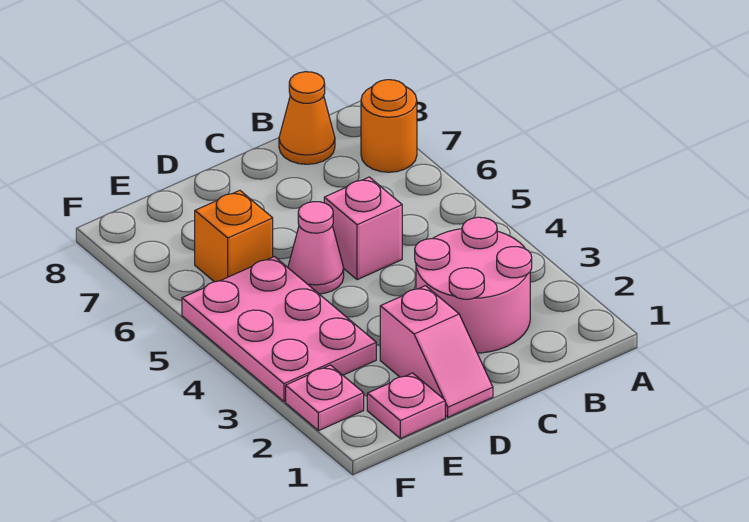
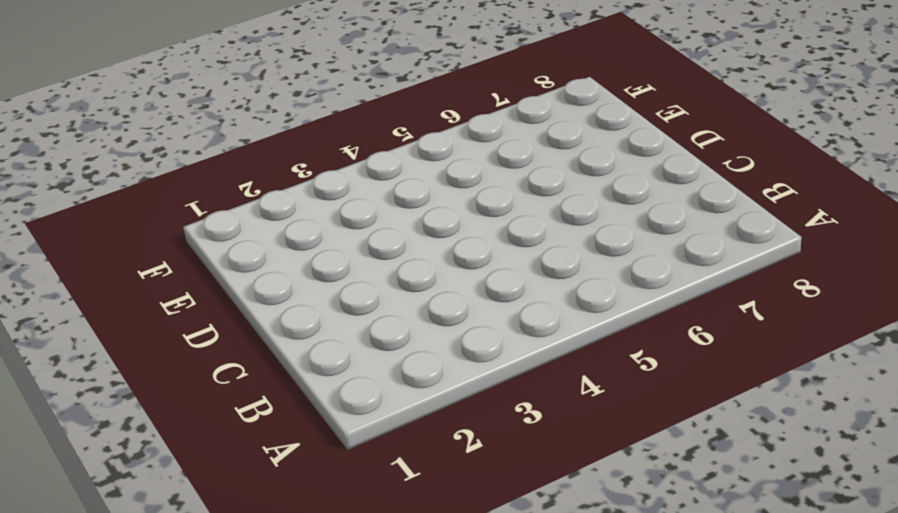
none -> orange round brick A7 level 1
none -> pink round brick B2:C3 level 1

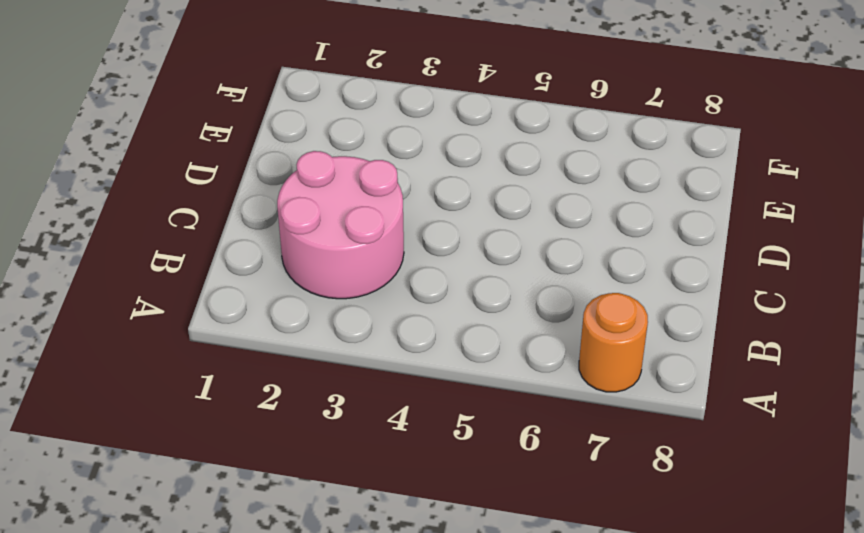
none -> orange cone B8 level 1
none -> pink brick C5 level 1

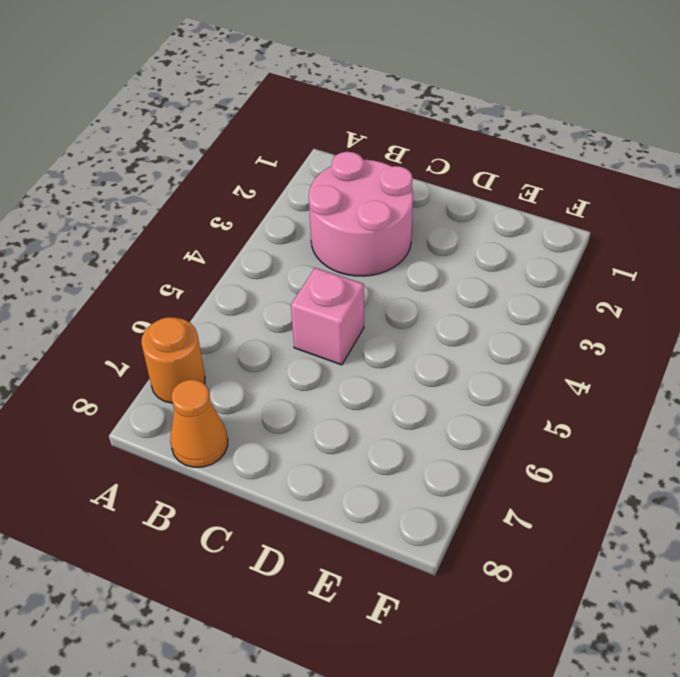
none -> pink slope D1:D2 level 1 top 2
none -> pink cone D5 level 1

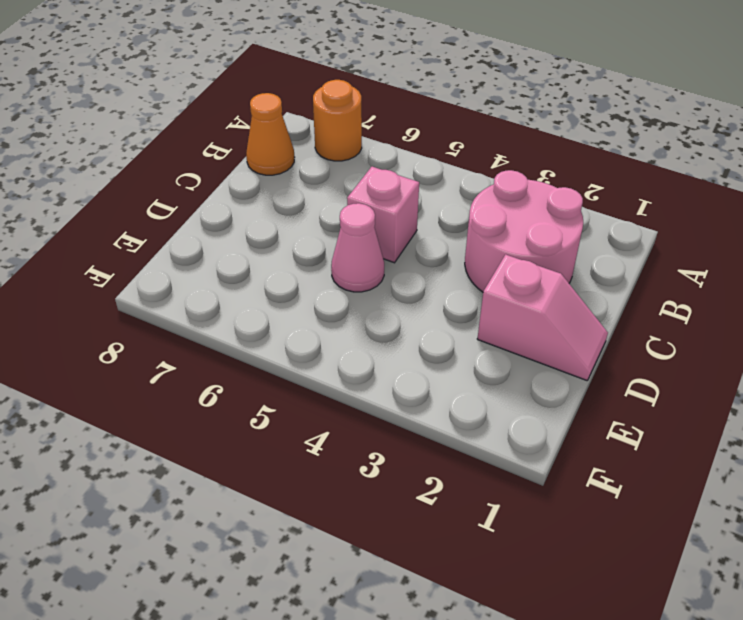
none -> pink plate E1 level 1
none -> pink plate E3:F5 level 1

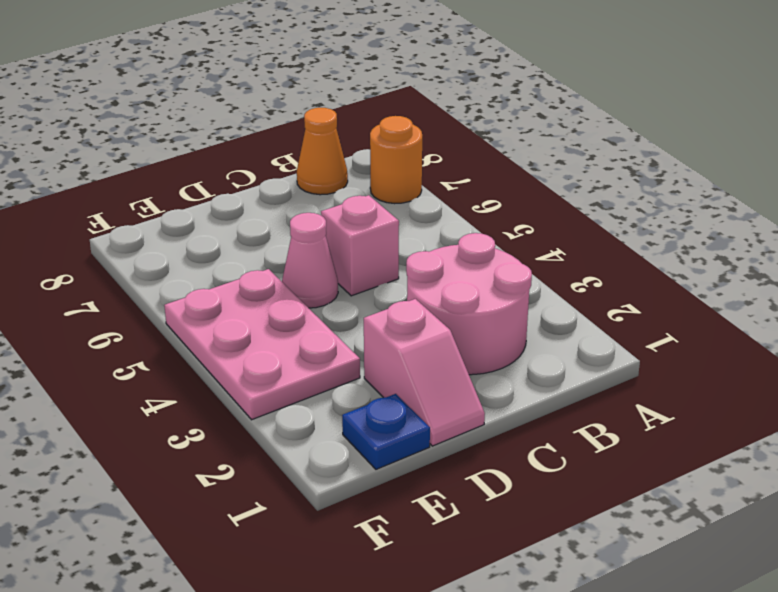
blue plate E1 level 1 -> pink plate E1 level 1
none -> orange brick E6 level 1
none -> pink plate F2 level 1

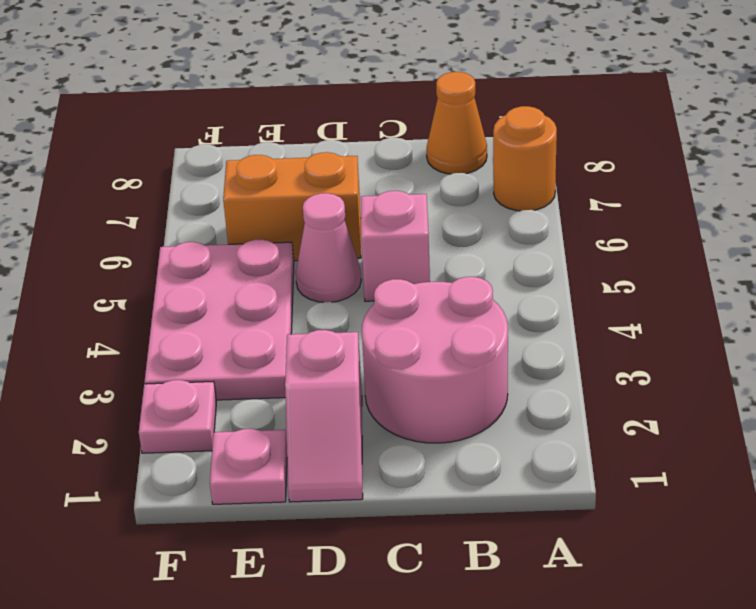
orange brick D6:E6 level 1 -> orange brick E6 level 1

